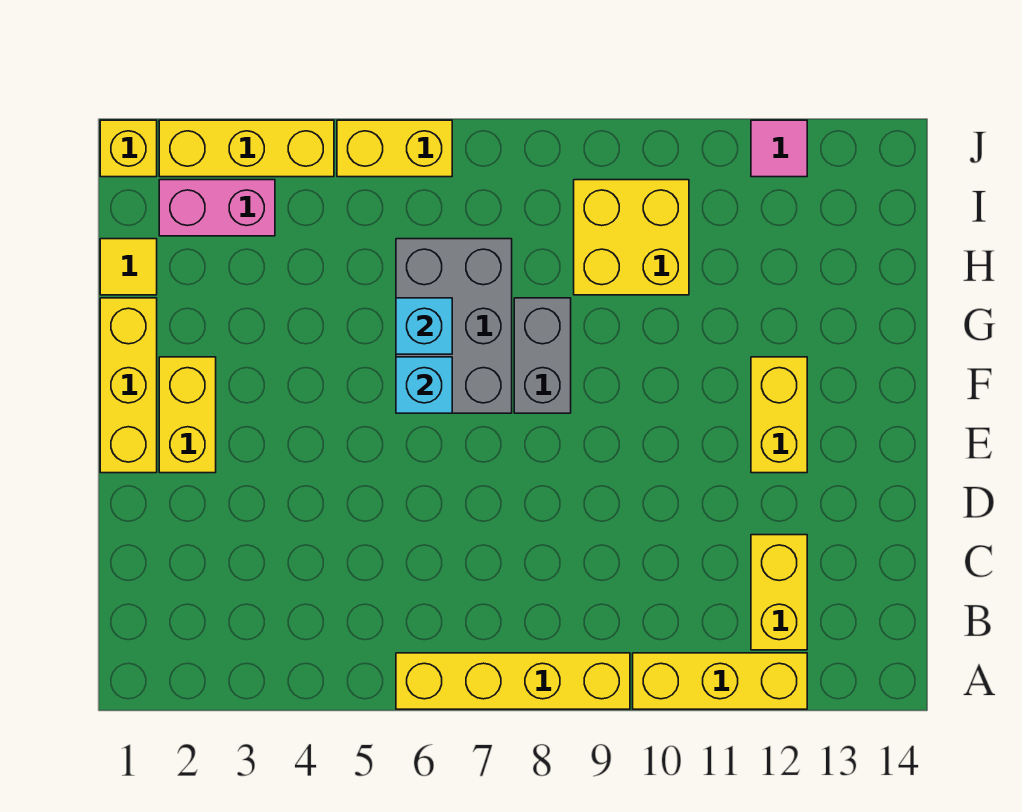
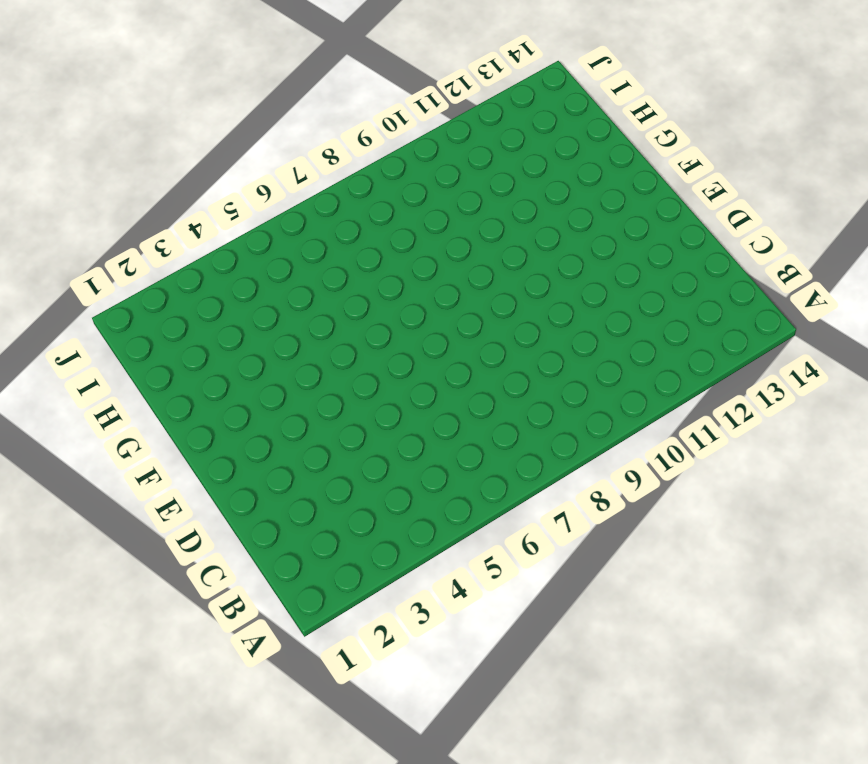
none -> yellow brick A6:A9 level 1
none -> yellow brick A10:A12 level 1
none -> yellow brick B12:C12 level 1

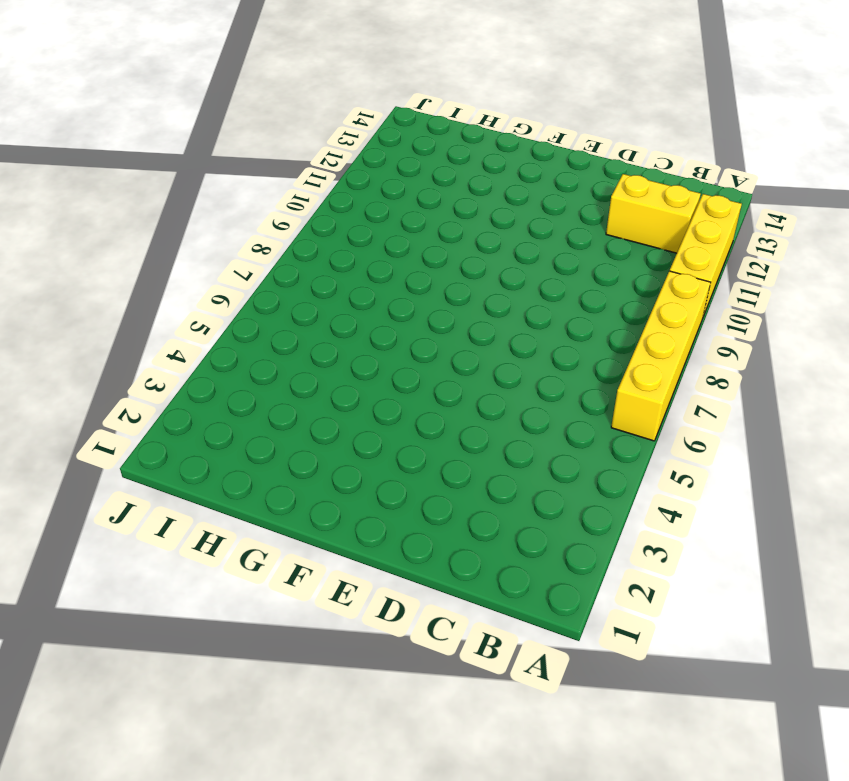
none -> yellow brick E1:G1 level 1
none -> yellow brick E2:F2 level 1
none -> yellow brick E12:F12 level 1

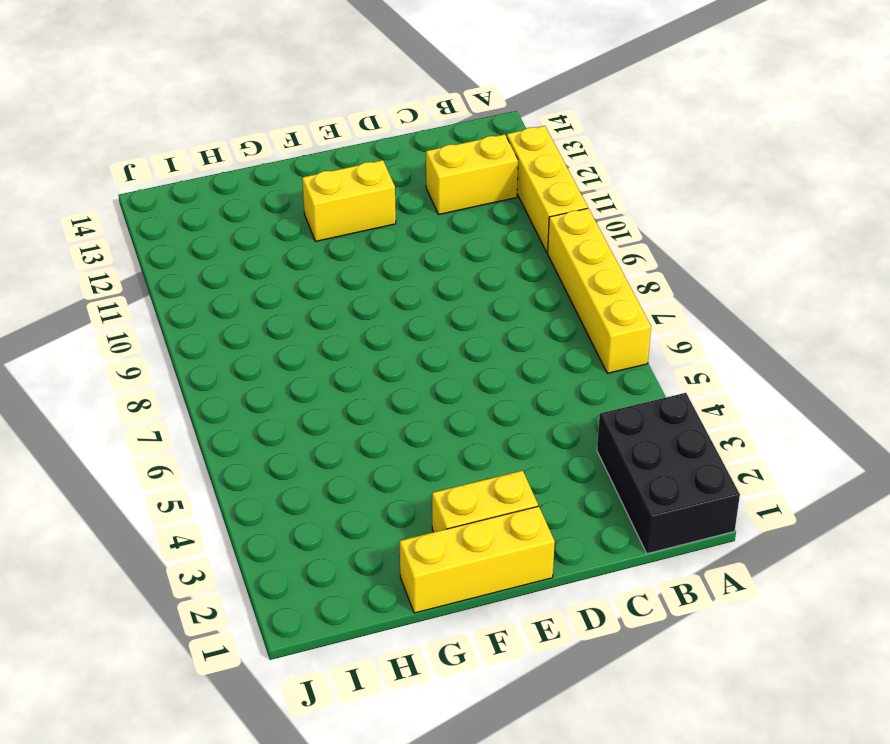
black brick A1:B3 level 1 -> none
none -> grey brick F6:H7 level 1
none -> grey brick F8:G8 level 1
none -> yellow tile H1 level 1

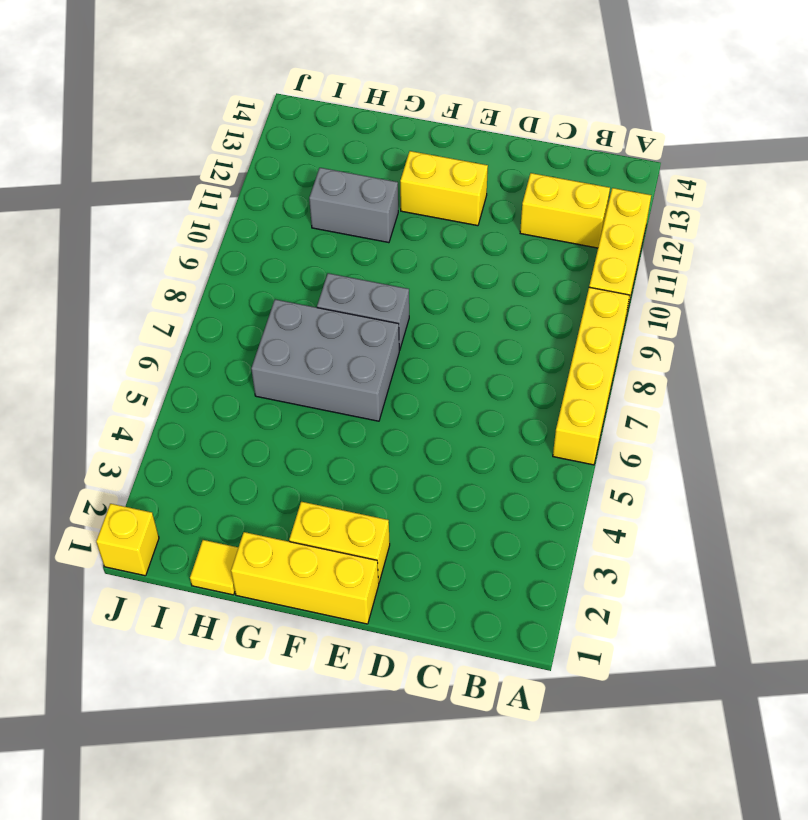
grey brick G11:H11 level 1 -> none
none -> yellow brick H9:I10 level 1
none -> pink brick I2:I3 level 1
none -> yellow brick J2:J4 level 1

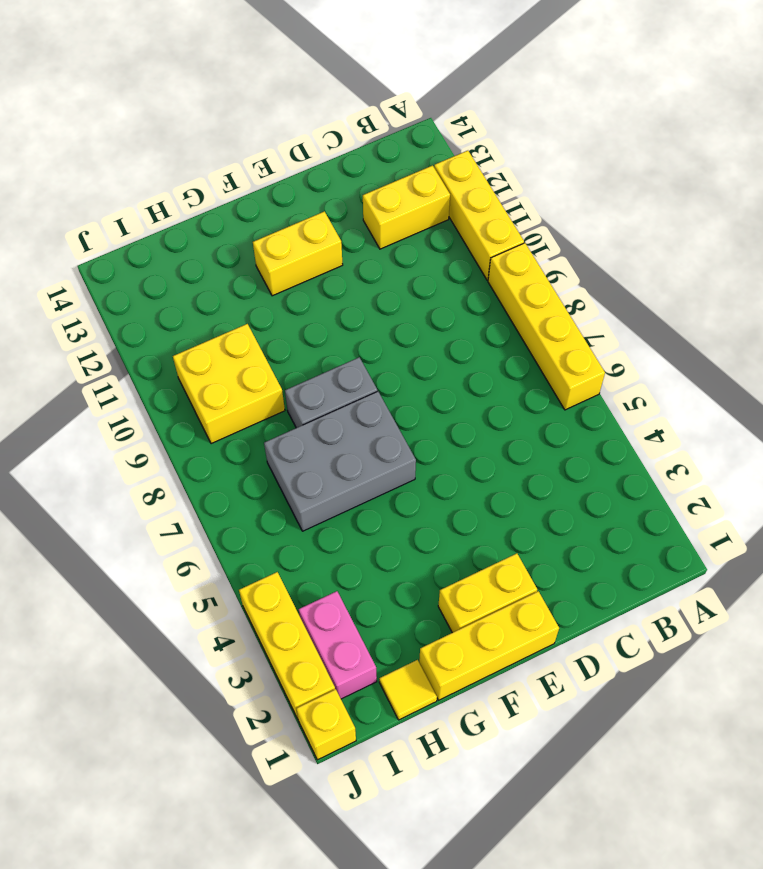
none -> yellow brick J5:J6 level 1
none -> pink tile J12 level 1
none -> cyan brick F6 level 2

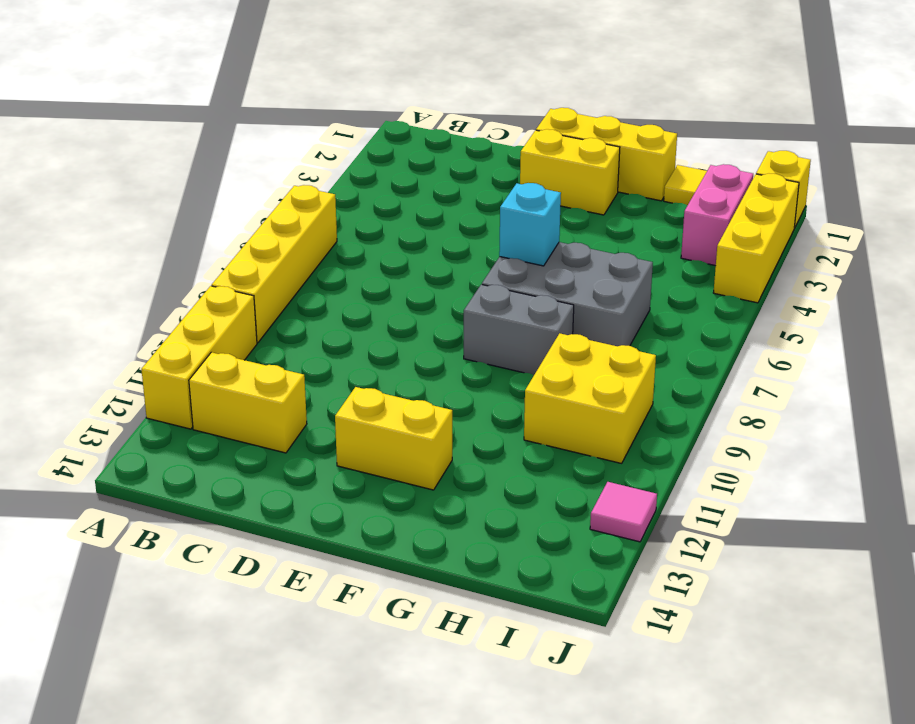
none -> yellow brick J5:J6 level 1
none -> cyan brick G6 level 2

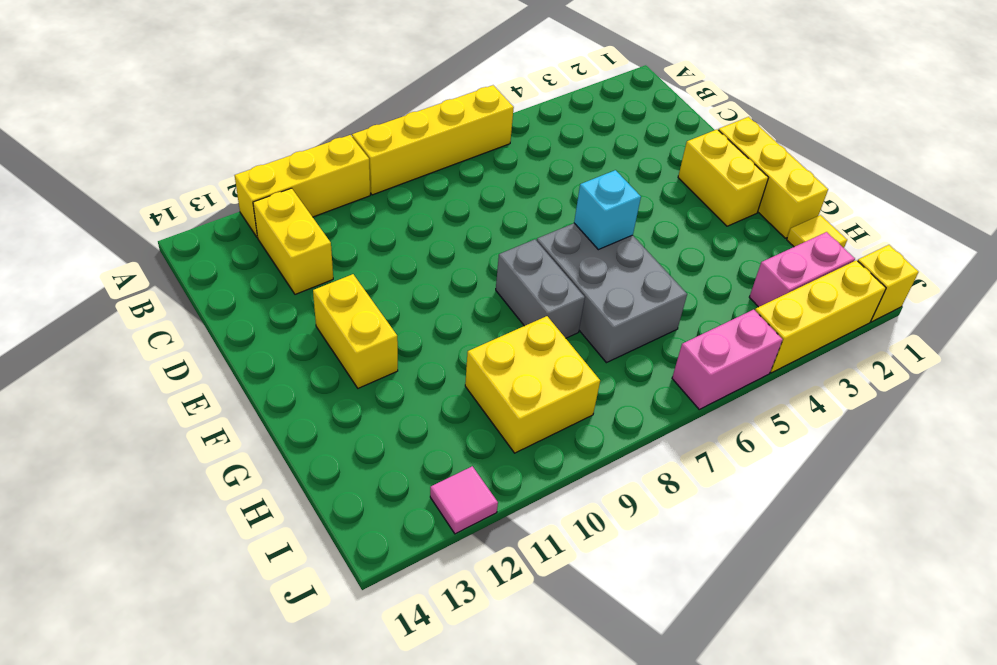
pink brick J5:J6 level 1 -> yellow brick J5:J6 level 1
none -> cyan brick G6 level 2

